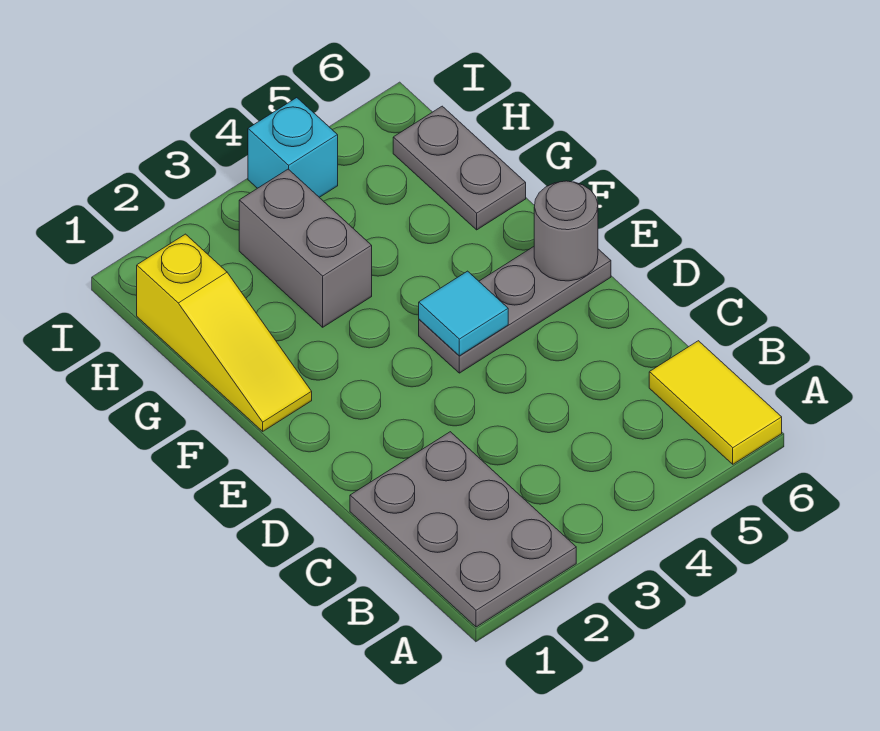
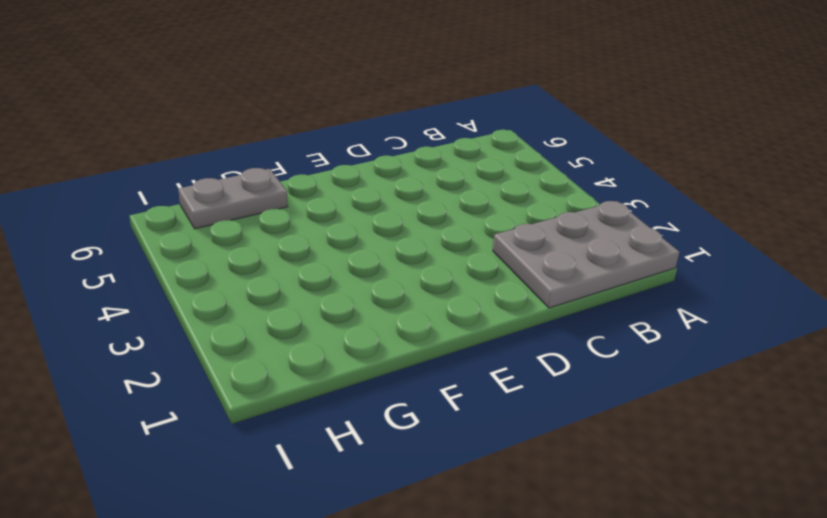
none -> yellow tile A6:B6 level 1
none -> grey plate E4:E6 level 1

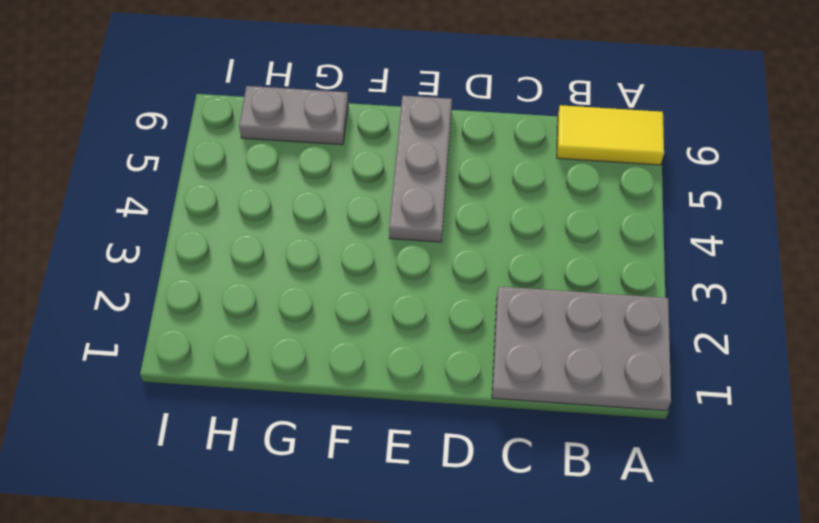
none -> yellow slope F1:H1 level 1 top H
none -> grey brick G3:H3 level 1

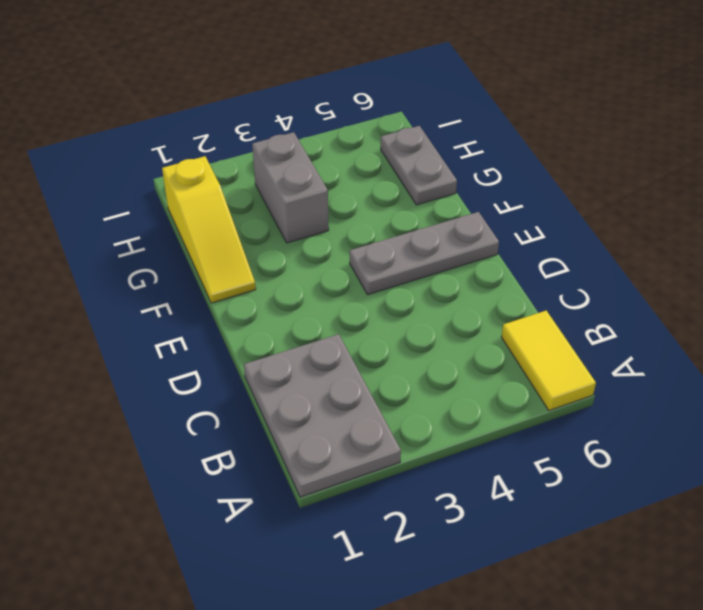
none -> cyan brick I4 level 1
none -> cyan tile E4 level 2

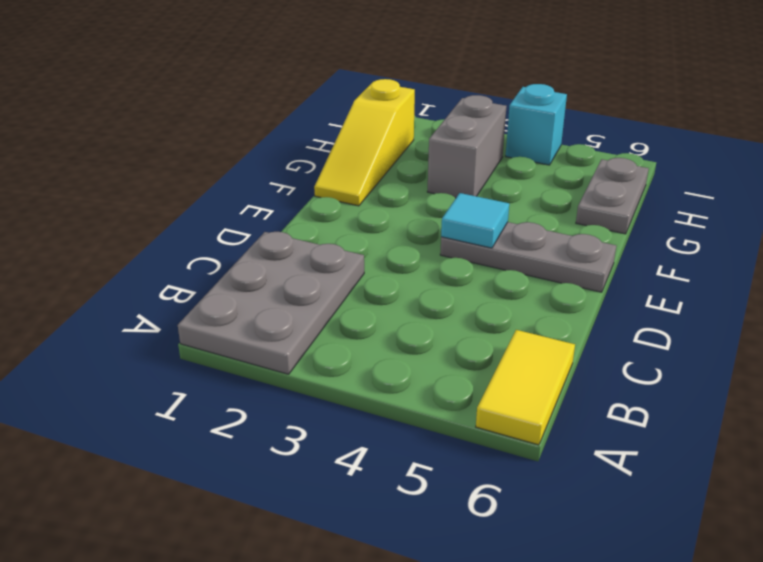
none -> grey round brick E6 level 2

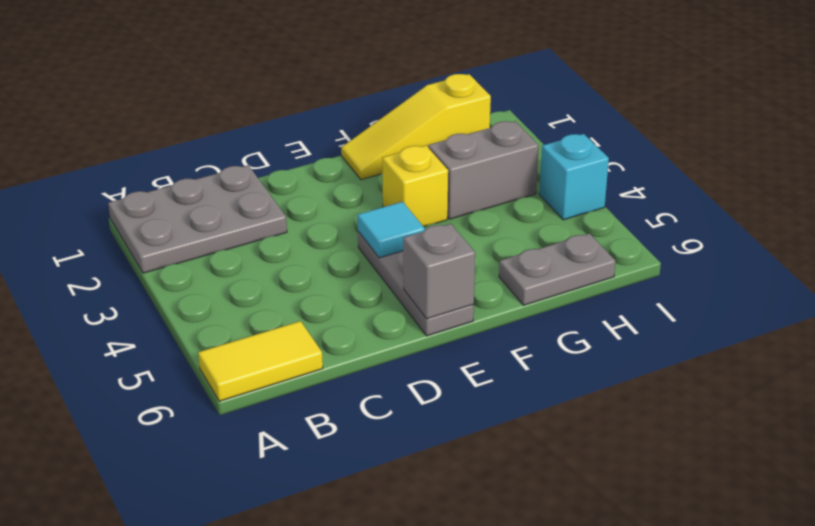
grey brick E6 level 2 -> grey round brick E6 level 2
yellow brick F3 level 1 -> none

